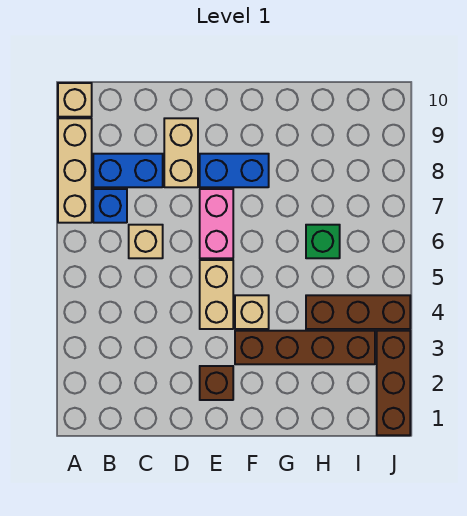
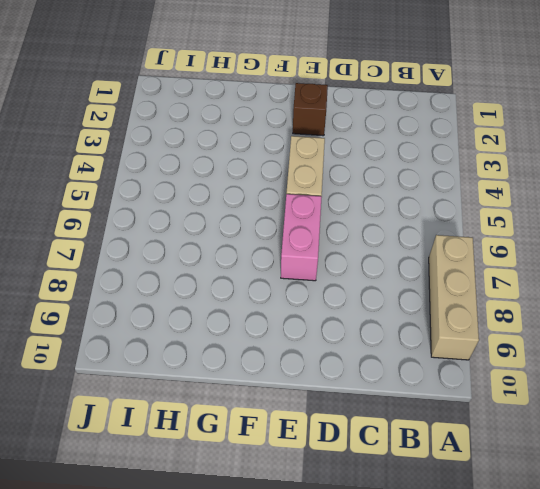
none -> tan brick A10 level 1
none -> blue brick B7 level 1
none -> blue brick B8:C8 level 1

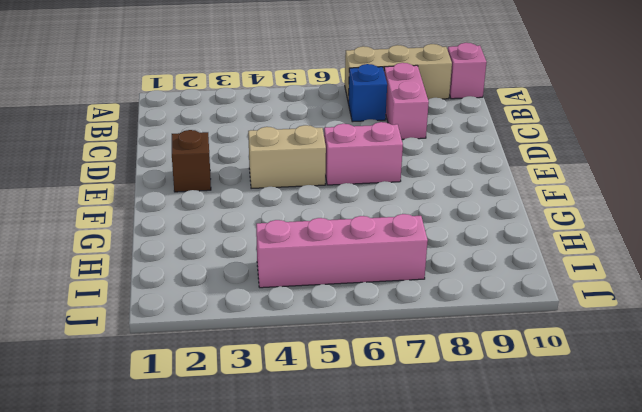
pink brick A10 level 1 -> tan brick A10 level 1
pink brick B8:C8 level 1 -> blue brick B8:C8 level 1
pink brick I4:I7 level 1 -> brown brick H4:J4 level 1
none -> tan brick C6 level 1
none -> tan brick D8:D9 level 1
none -> blue brick E8:F8 level 1

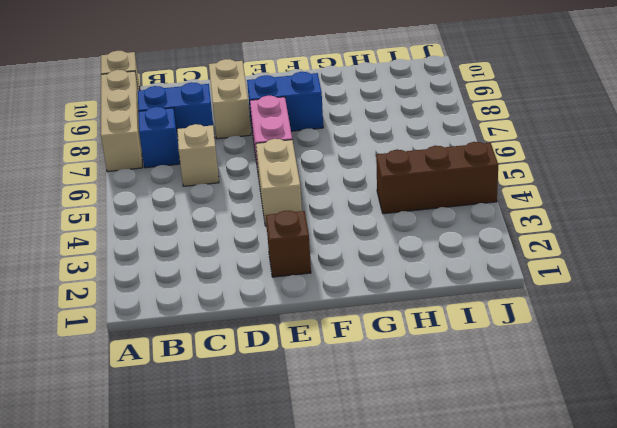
none -> brown brick F3:I3 level 1
none -> tan brick F4 level 1
none -> green brick H6 level 1

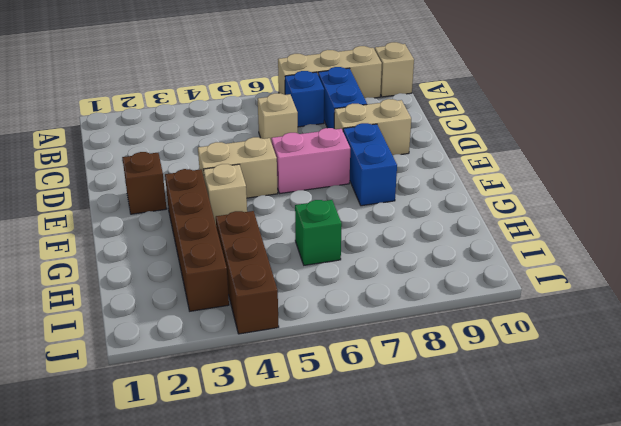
none -> brown brick J1:J3 level 1

